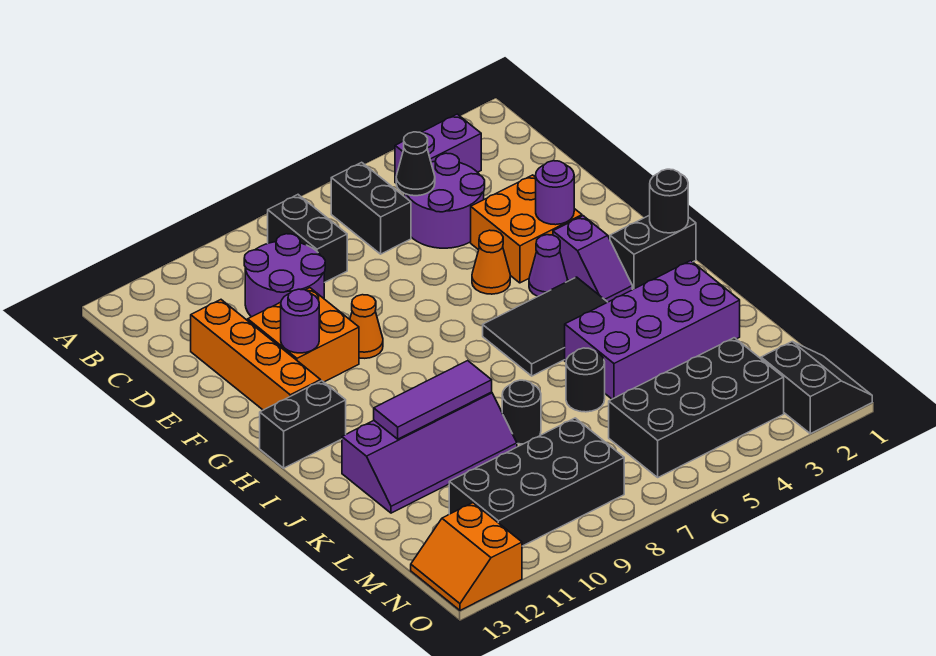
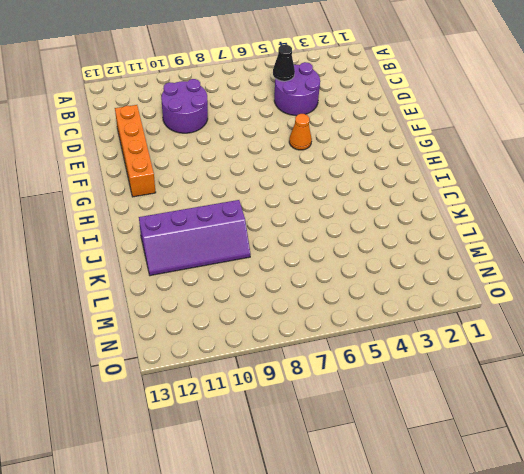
none -> purple brick B3:B4 level 1
none -> black brick B6:C6 level 1
none -> black brick B8:C8 level 1

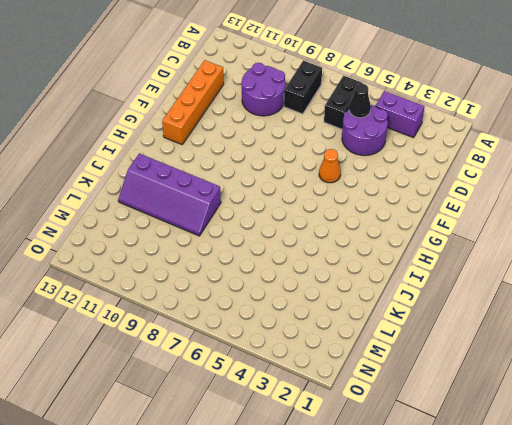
none -> orange brick E3:F4 level 1
none -> orange brick E10:F11 level 1
none -> orange cone F9 level 1

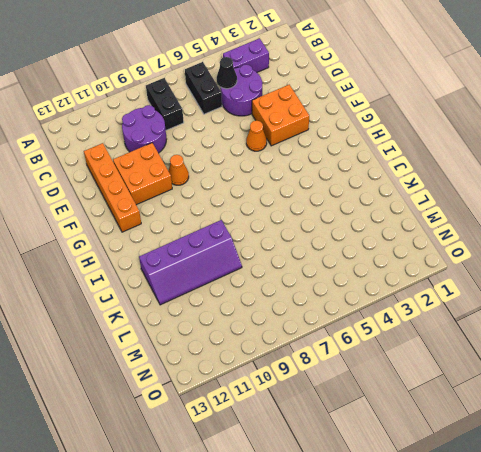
none -> purple slope G3:H3 level 1 top G
none -> purple cone G4 level 1
none -> black brick H1:H2 level 1

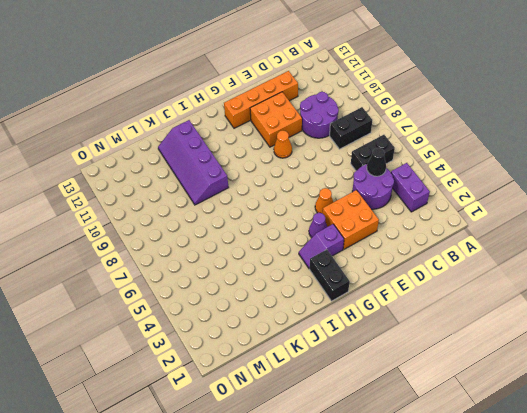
none -> black tile H4:I6 level 1
none -> black brick H12:H13 level 1
none -> purple brick J2:K5 level 1

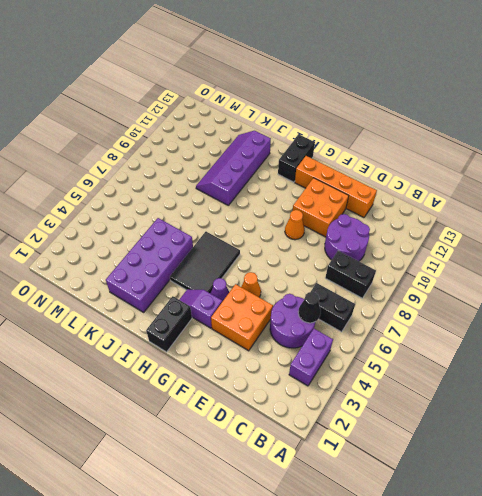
none -> black round brick K6 level 1
none -> black round brick K8 level 1
none -> black brick M3:N6 level 1

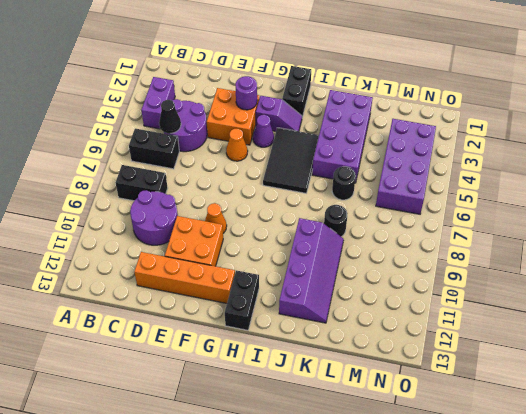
purple brick M3:N6 level 1 -> black brick M3:N6 level 1
none -> black brick M8:N11 level 1
none -> black slope N1:O2 level 1 top 2
none -> orange slope N12:O13 level 1 top 12

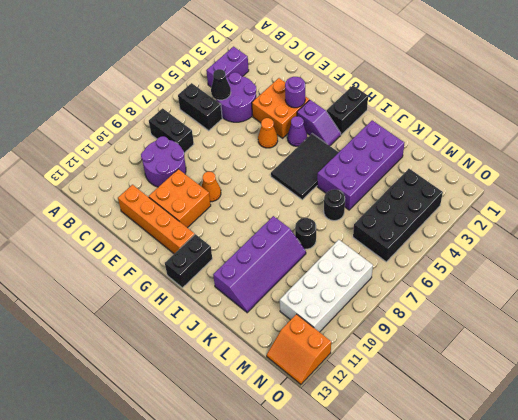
white brick M8:N11 level 1 -> black brick M8:N11 level 1
none -> black slope N1:O2 level 1 top 2
none -> purple round brick F11 level 2
none -> black round brick H1 level 2

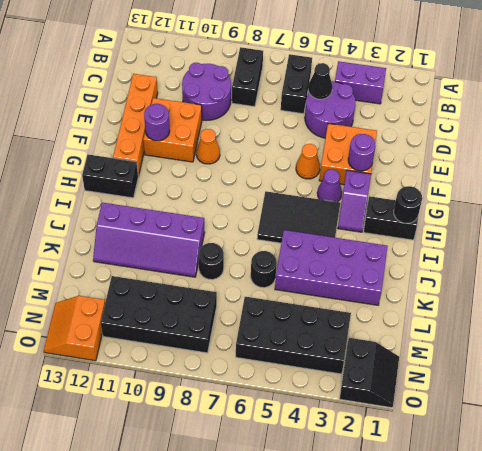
none -> purple tile J9:J11 level 2

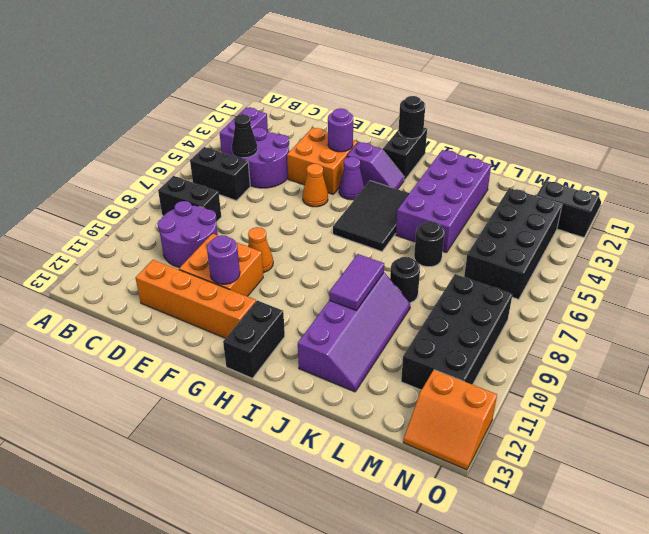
purple tile J9:J10 level 2 -> purple tile J9:J11 level 2

